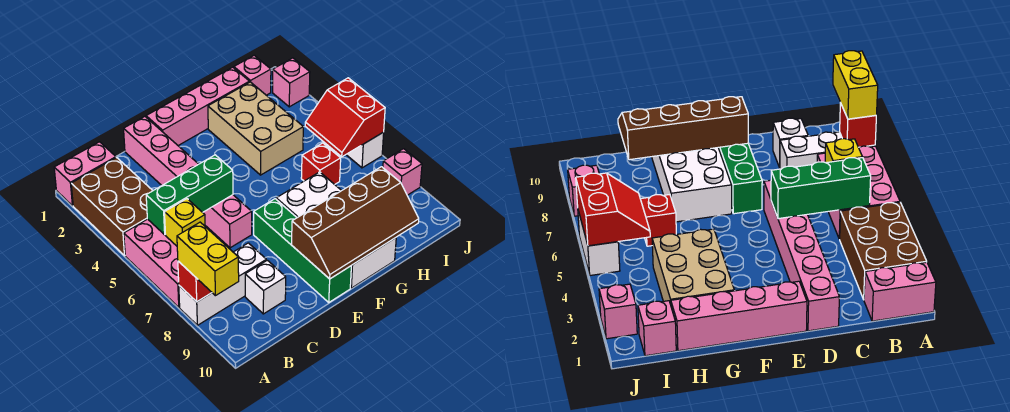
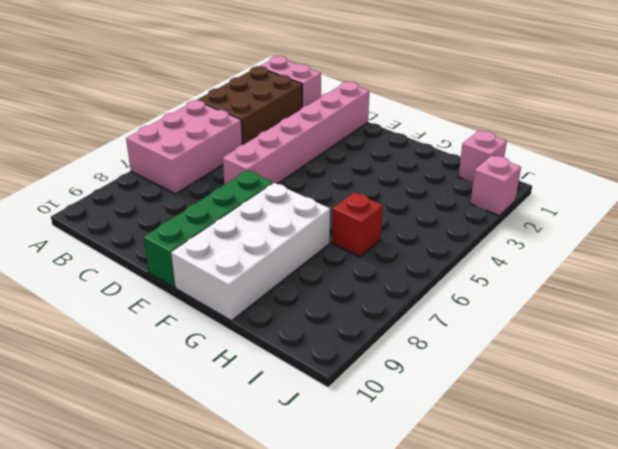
none -> white brick A8:C8 level 1
none -> white brick C9 level 1
none -> pink brick E1:H1 level 1

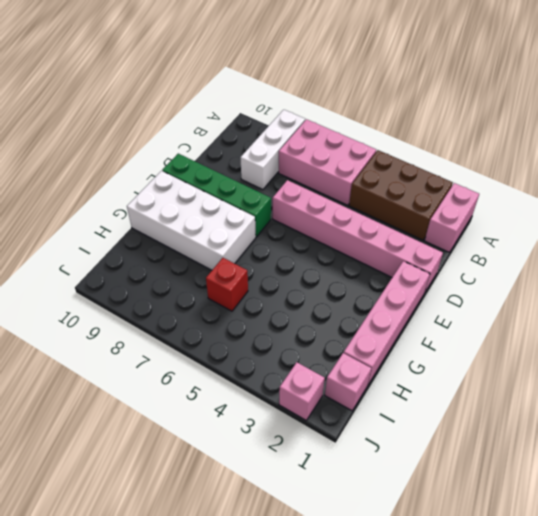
none -> white brick C9 level 1
none -> tan brick G2:H4 level 1
none -> white brick J5:J6 level 1

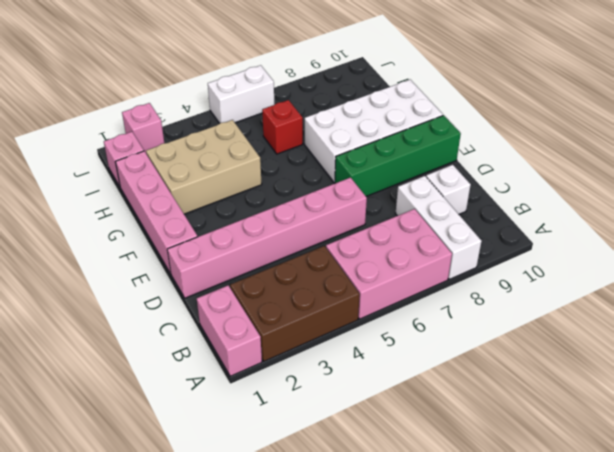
none -> pink brick J8 level 1
none -> red brick A8 level 2
none -> green brick B5:D5 level 2

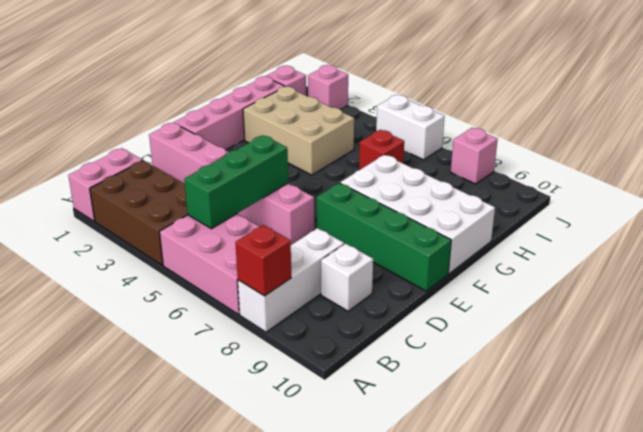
none -> yellow brick B6 level 2
none -> brown slope E9:H10 level 2 top 9
none -> red slope I5:J6 level 2 top J

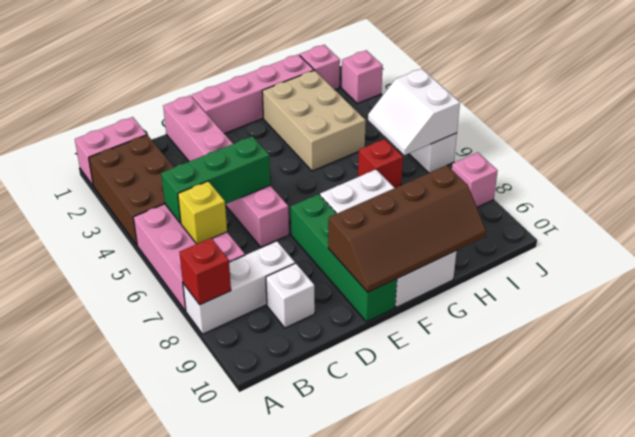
white slope I5:J6 level 2 top J -> red slope I5:J6 level 2 top J
none -> yellow brick A8:A9 level 3

